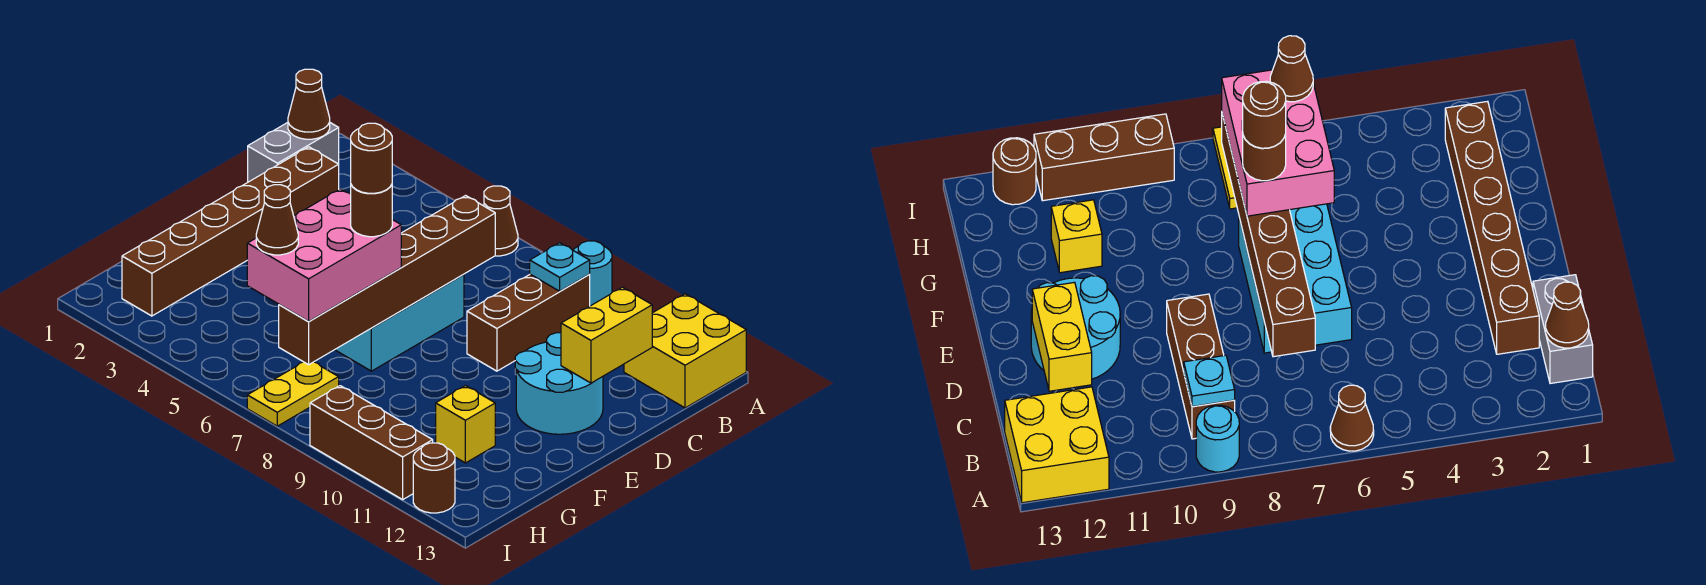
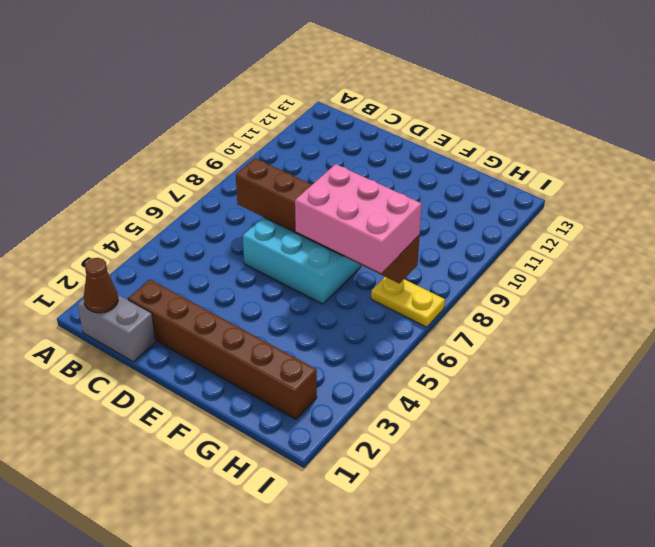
none -> brown cone A6 level 1
none -> cyan round brick A9 level 1
none -> yellow brick A12:B13 level 1

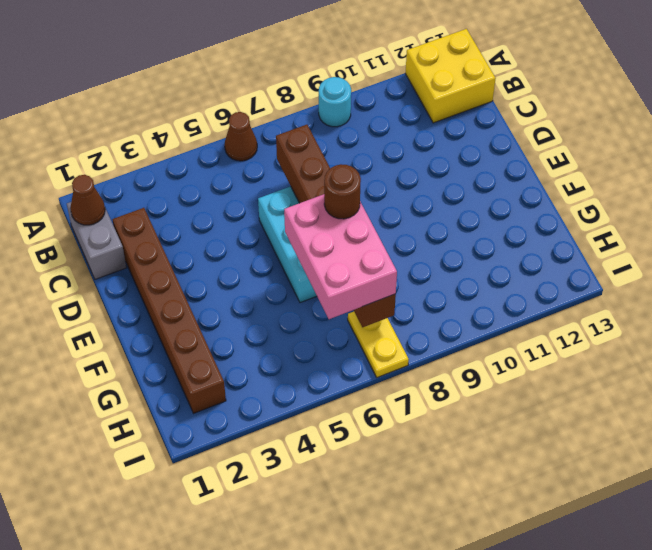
none -> brown brick B9:D9 level 1
none -> cyan round brick D11:E12 level 1
none -> yellow brick G11 level 1

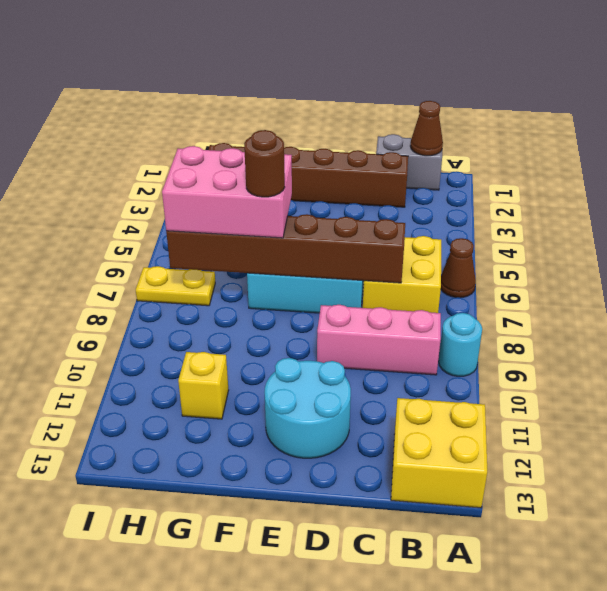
yellow brick B6:C7 level 1 -> none
pink brick B9:D9 level 1 -> brown brick B9:D9 level 1
none -> brown brick I9:I11 level 1
none -> brown round brick I12 level 1
none -> cyan plate B9 level 2

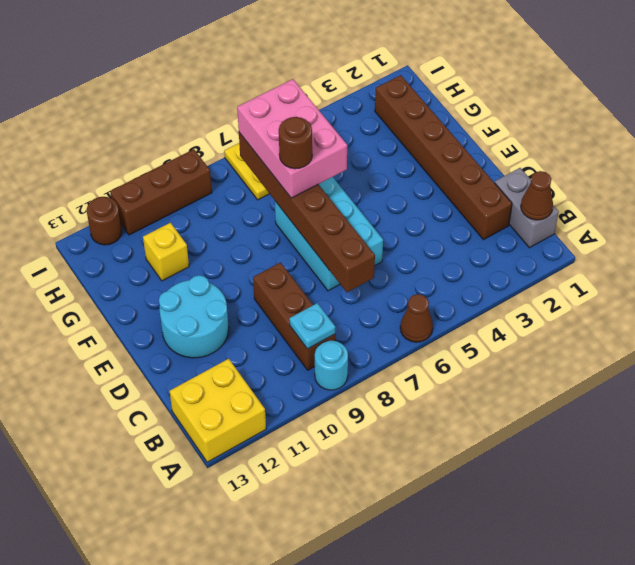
none -> yellow brick C12:D12 level 2
none -> brown cone H6 level 4
none -> brown round brick F7 level 5

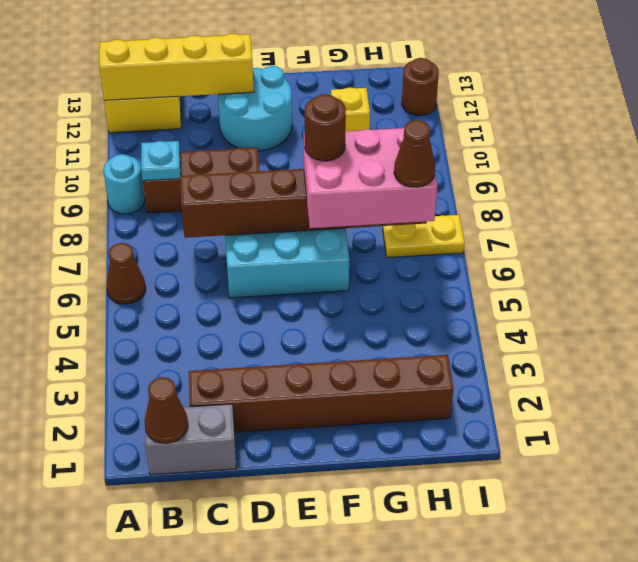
yellow brick A12:D12 level 2 -> yellow brick C12:D12 level 2
none -> brown brick I9:I11 level 1
none -> brown round brick F7 level 5

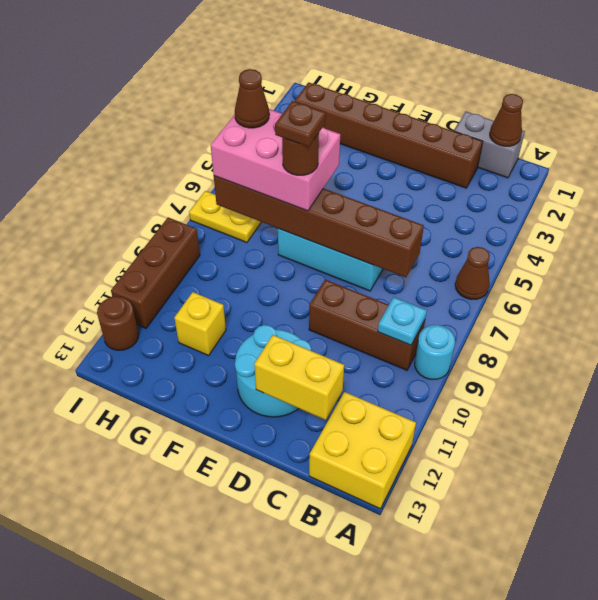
brown plate F7 level 5 -> brown round brick F7 level 5

